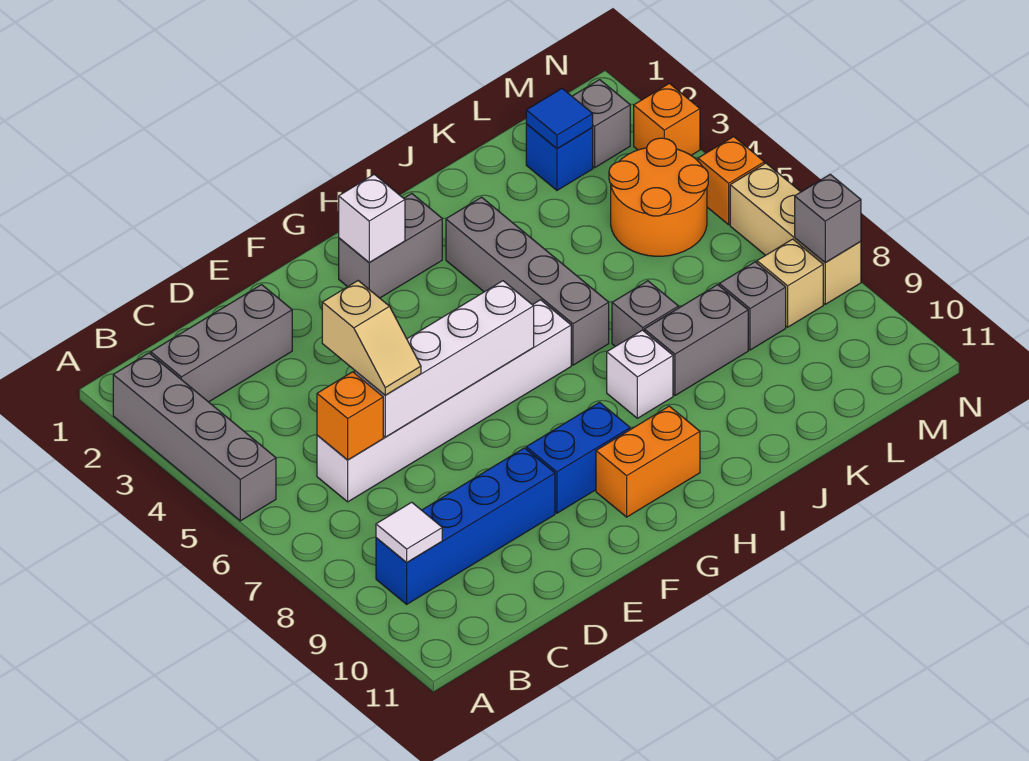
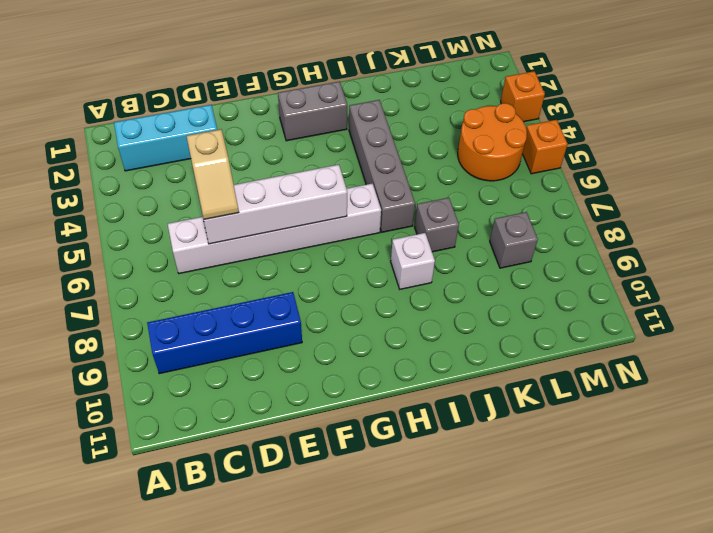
cyan brick B2:D2 level 1 -> grey brick B2:D2 level 1
none -> grey brick A2:A5 level 1
none -> blue brick F9:G9 level 1
none -> orange brick G10:H10 level 1

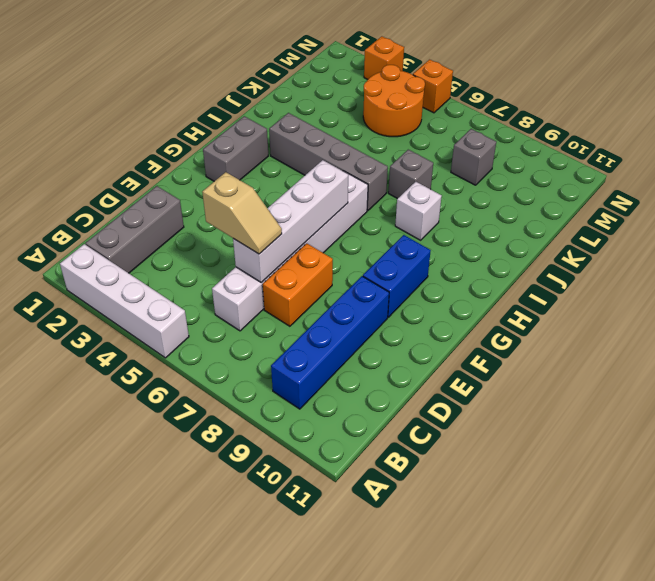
white brick A2:A5 level 1 -> grey brick A2:A5 level 1
orange brick D7:E7 level 1 -> orange brick G10:H10 level 1
none -> grey brick J8:K8 level 1
none -> blue brick L2 level 1
none -> grey brick M2 level 1

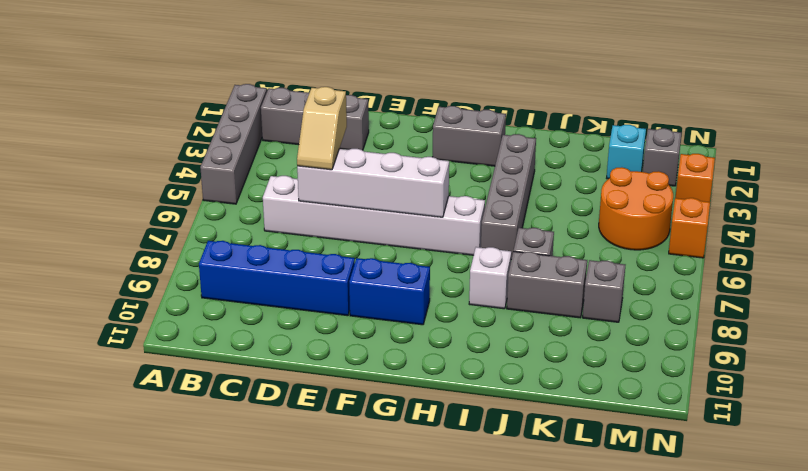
cyan brick L2 level 1 -> blue brick L2 level 1
none -> orange brick G10:H10 level 1
none -> tan brick M8 level 1
none -> tan brick N6:N8 level 1

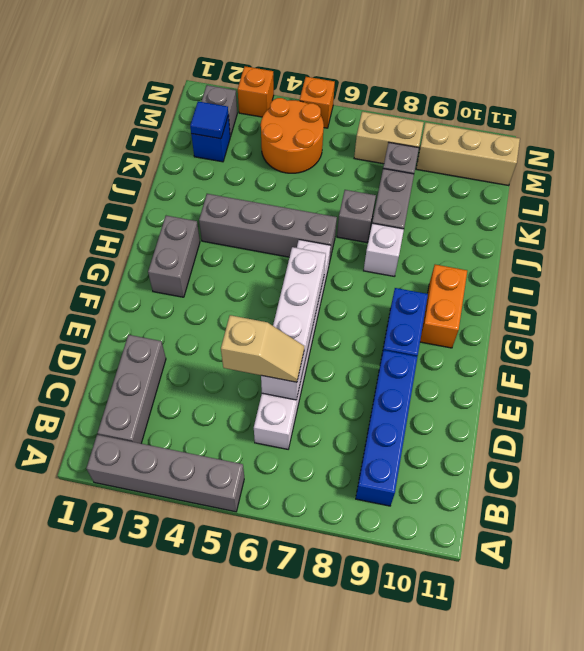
tan brick M7:M8 level 1 -> tan brick M8 level 1
tan brick M9:M11 level 1 -> tan brick N6:N8 level 1
none -> white tile B9 level 2
none -> orange brick C6 level 2
none -> white brick G2 level 2

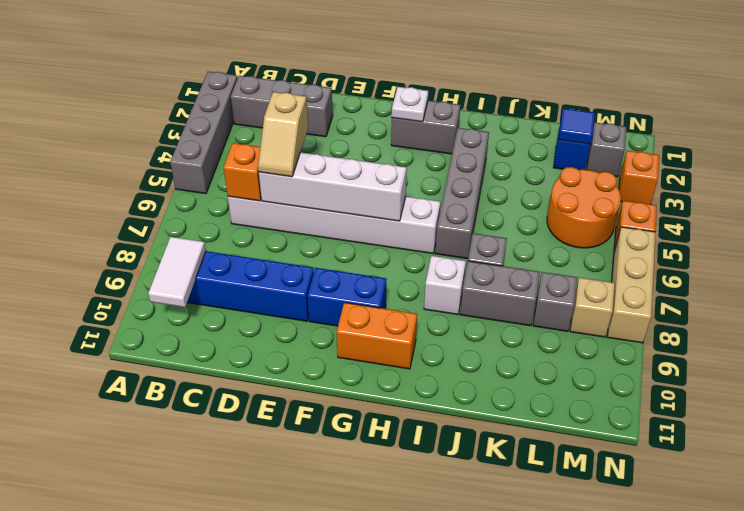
white tile B9:B10 level 2 -> white tile B9 level 2
white plate G2 level 2 -> white brick G2 level 2
none -> grey brick N8 level 2

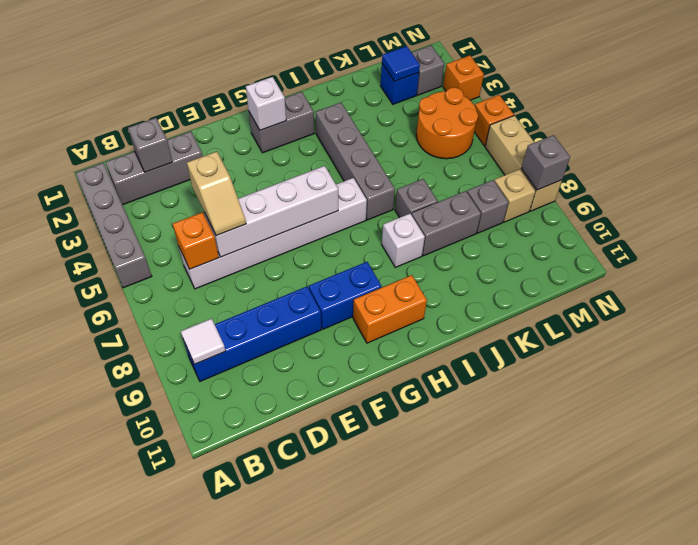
grey brick C2 level 2 -> none

